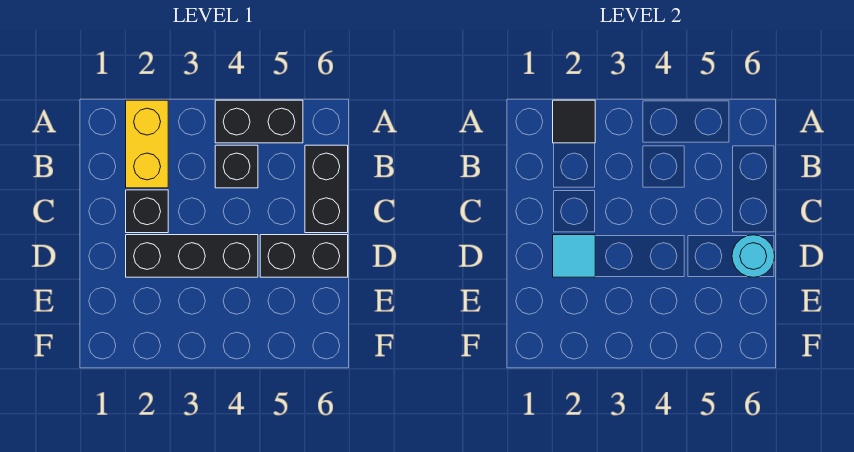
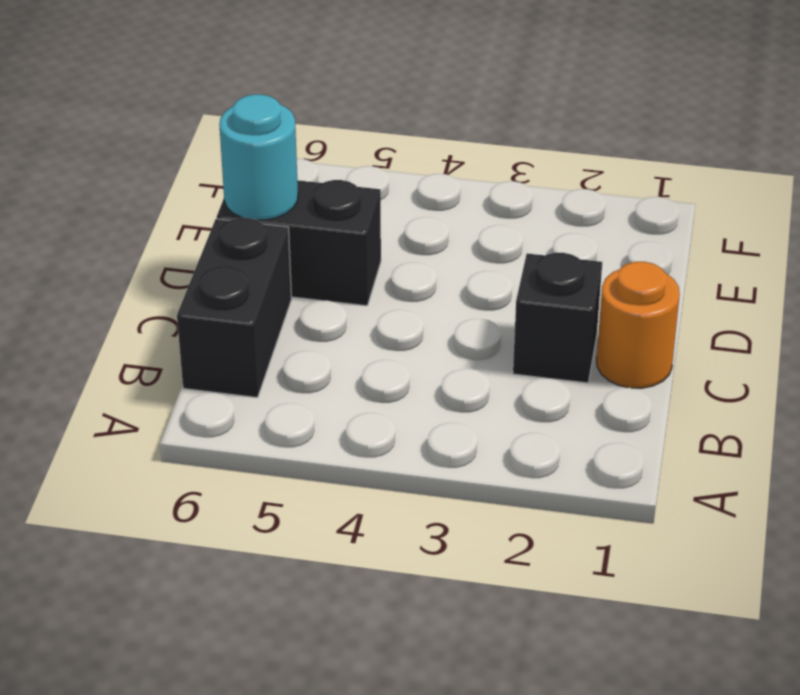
orange round brick C1 level 1 -> none
none -> yellow brick A2:B2 level 1
none -> black brick A4:A5 level 1

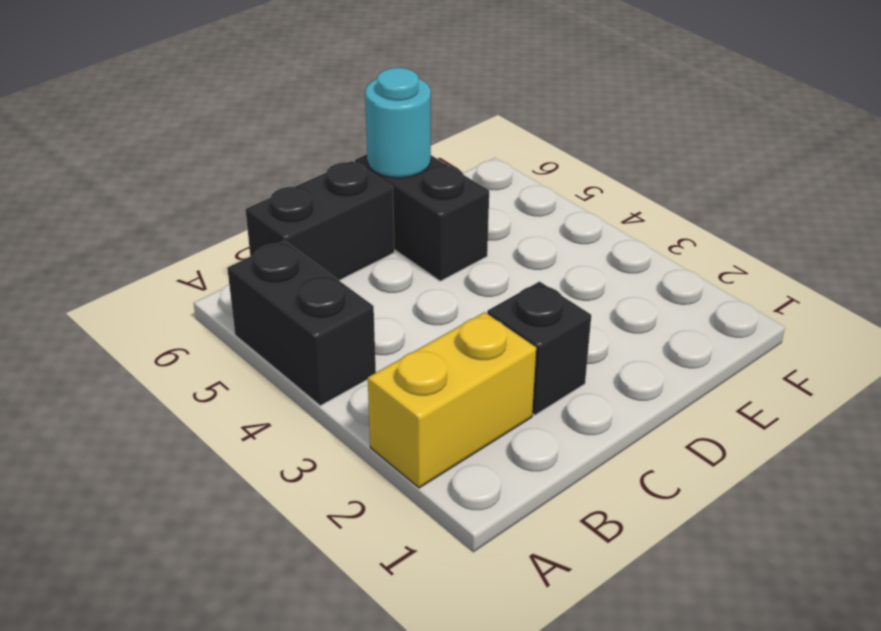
none -> black brick B4 level 1
none -> black brick D2:D4 level 1

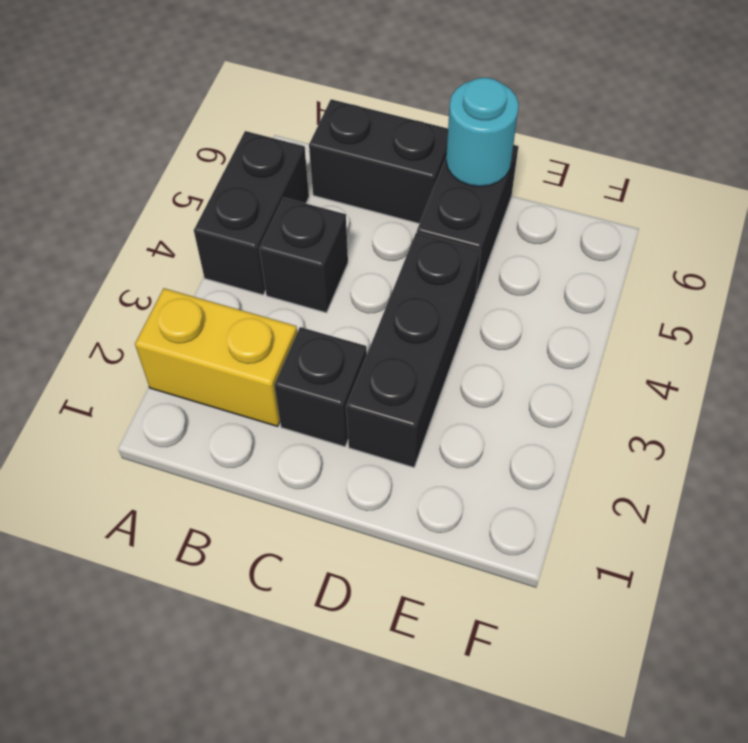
none -> black tile A2 level 2
none -> cyan tile D2 level 2

